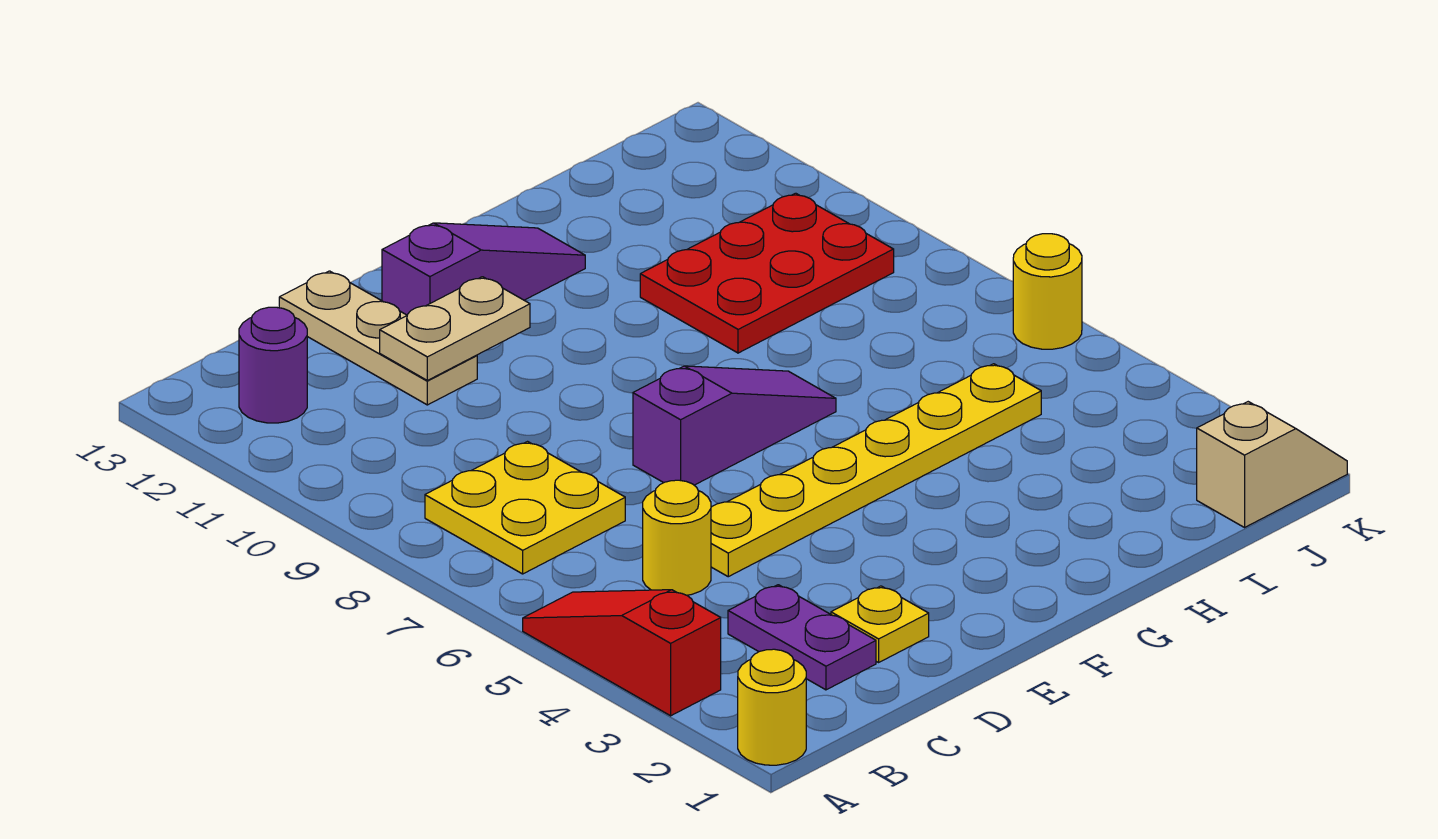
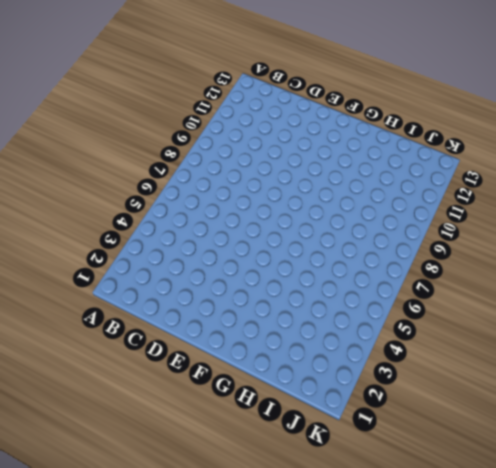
none -> yellow round brick A1 level 1
none -> red slope A3:A5 level 1 top 3
none -> yellow plate B7:C8 level 1

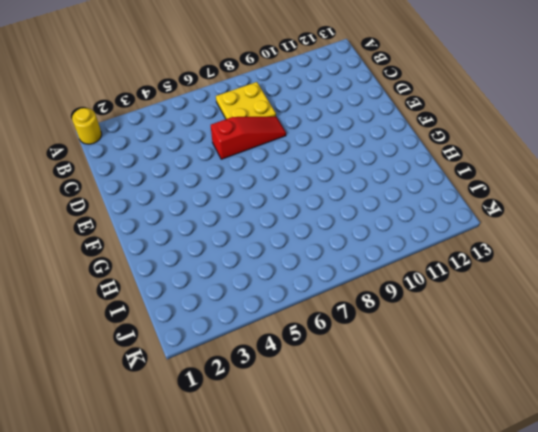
red slope D6:D8 level 1 top 6 -> red slope A3:A5 level 1 top 3
none -> purple round brick B12 level 1
none -> purple plate C2:C3 level 1
none -> yellow round brick C5 level 1

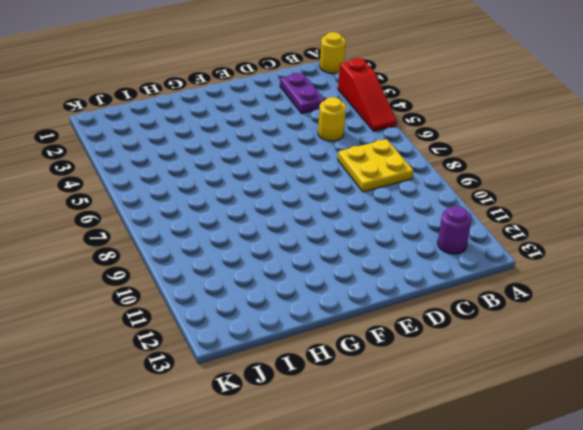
none -> yellow plate D2 level 1
none -> yellow plate D5:I5 level 1
none -> tan plate D11:D13 level 1

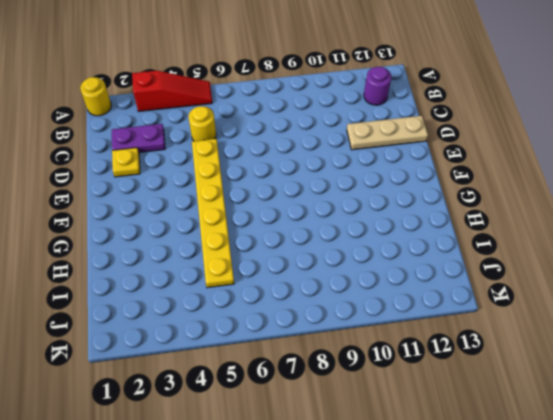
none -> yellow plate B7:C8 level 1
none -> purple slope E7:G7 level 1 top E
none -> purple slope E12:G12 level 1 top E

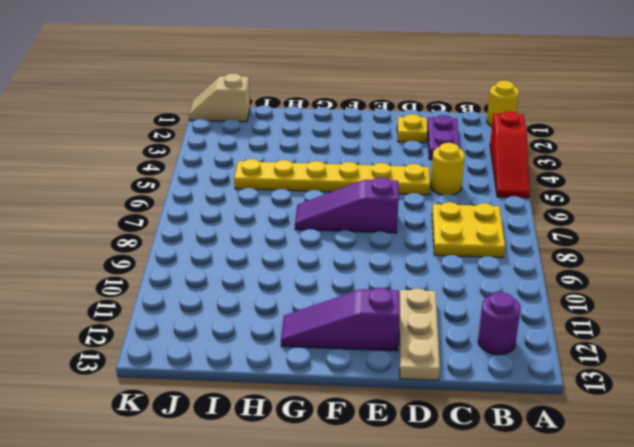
none -> red plate H9:J10 level 1
none -> yellow round brick K6 level 1
none -> tan plate D11:E11 level 2

